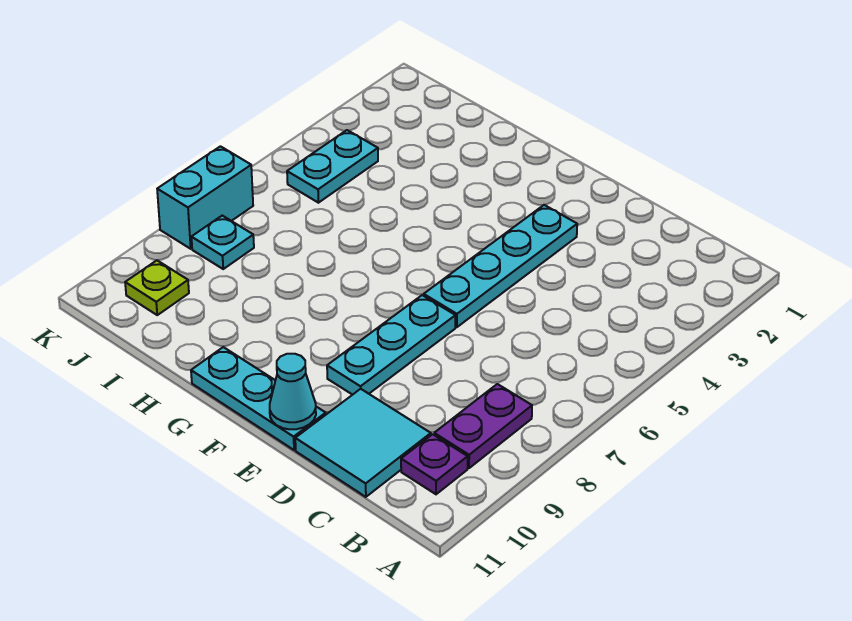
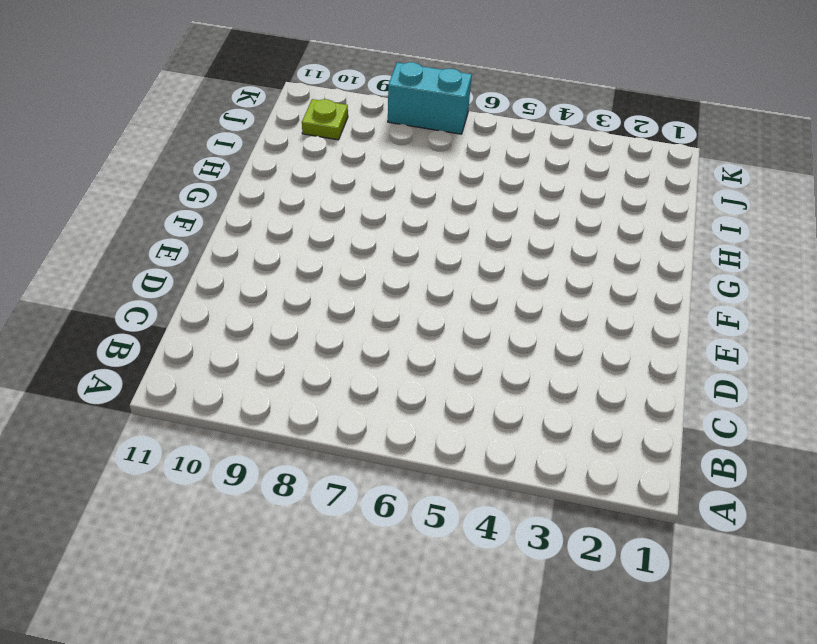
none -> purple plate B8:B9 level 1
none -> purple plate B10 level 1

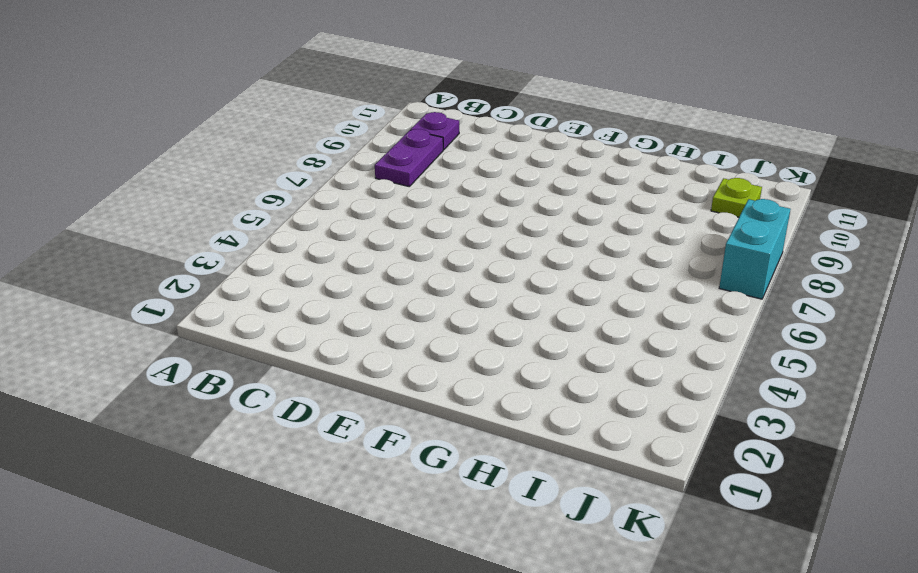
none -> cyan tile C10:D11 level 1
none -> cyan plate E3:E6 level 1

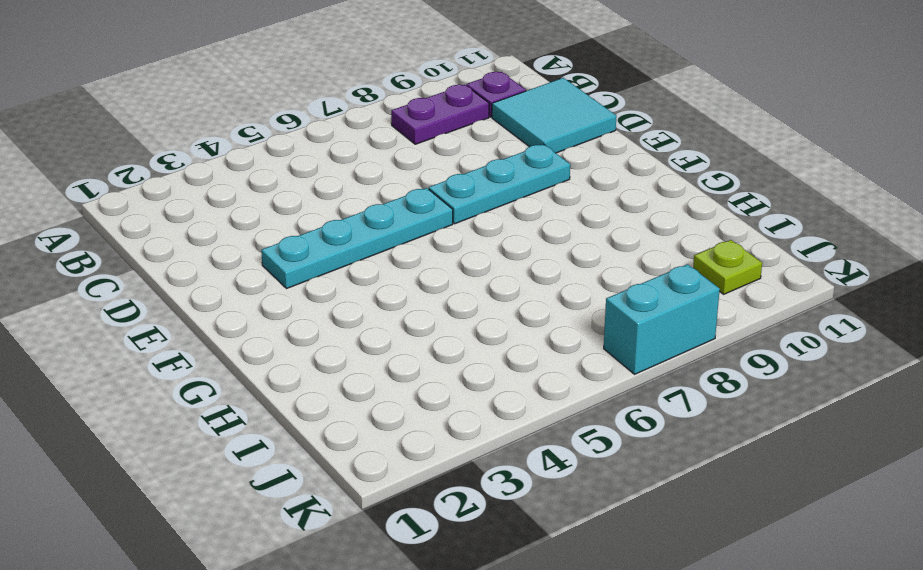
none -> cyan plate E11:G11 level 1
none -> cyan plate J4:J5 level 1

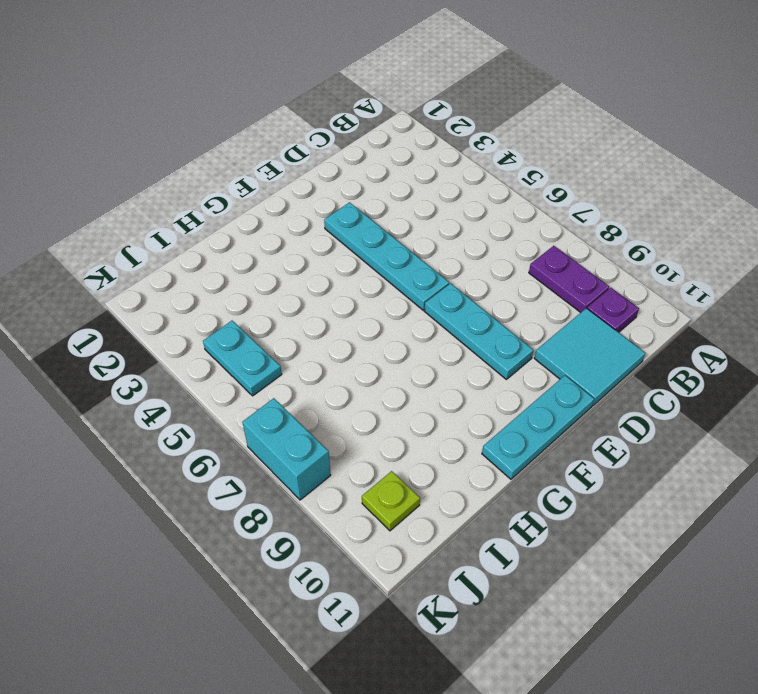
none -> cyan plate J8 level 1
none -> cyan cone E11 level 2

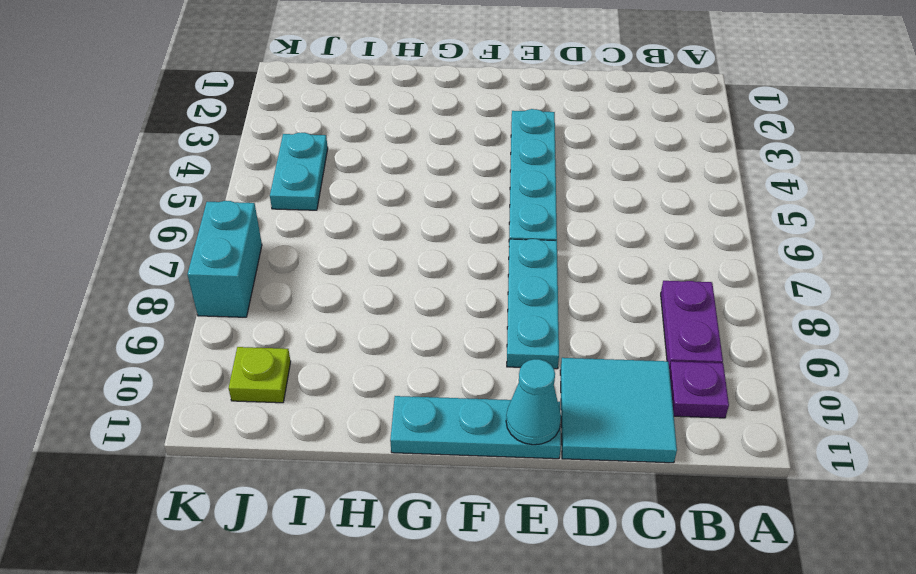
none -> cyan plate J8 level 1

